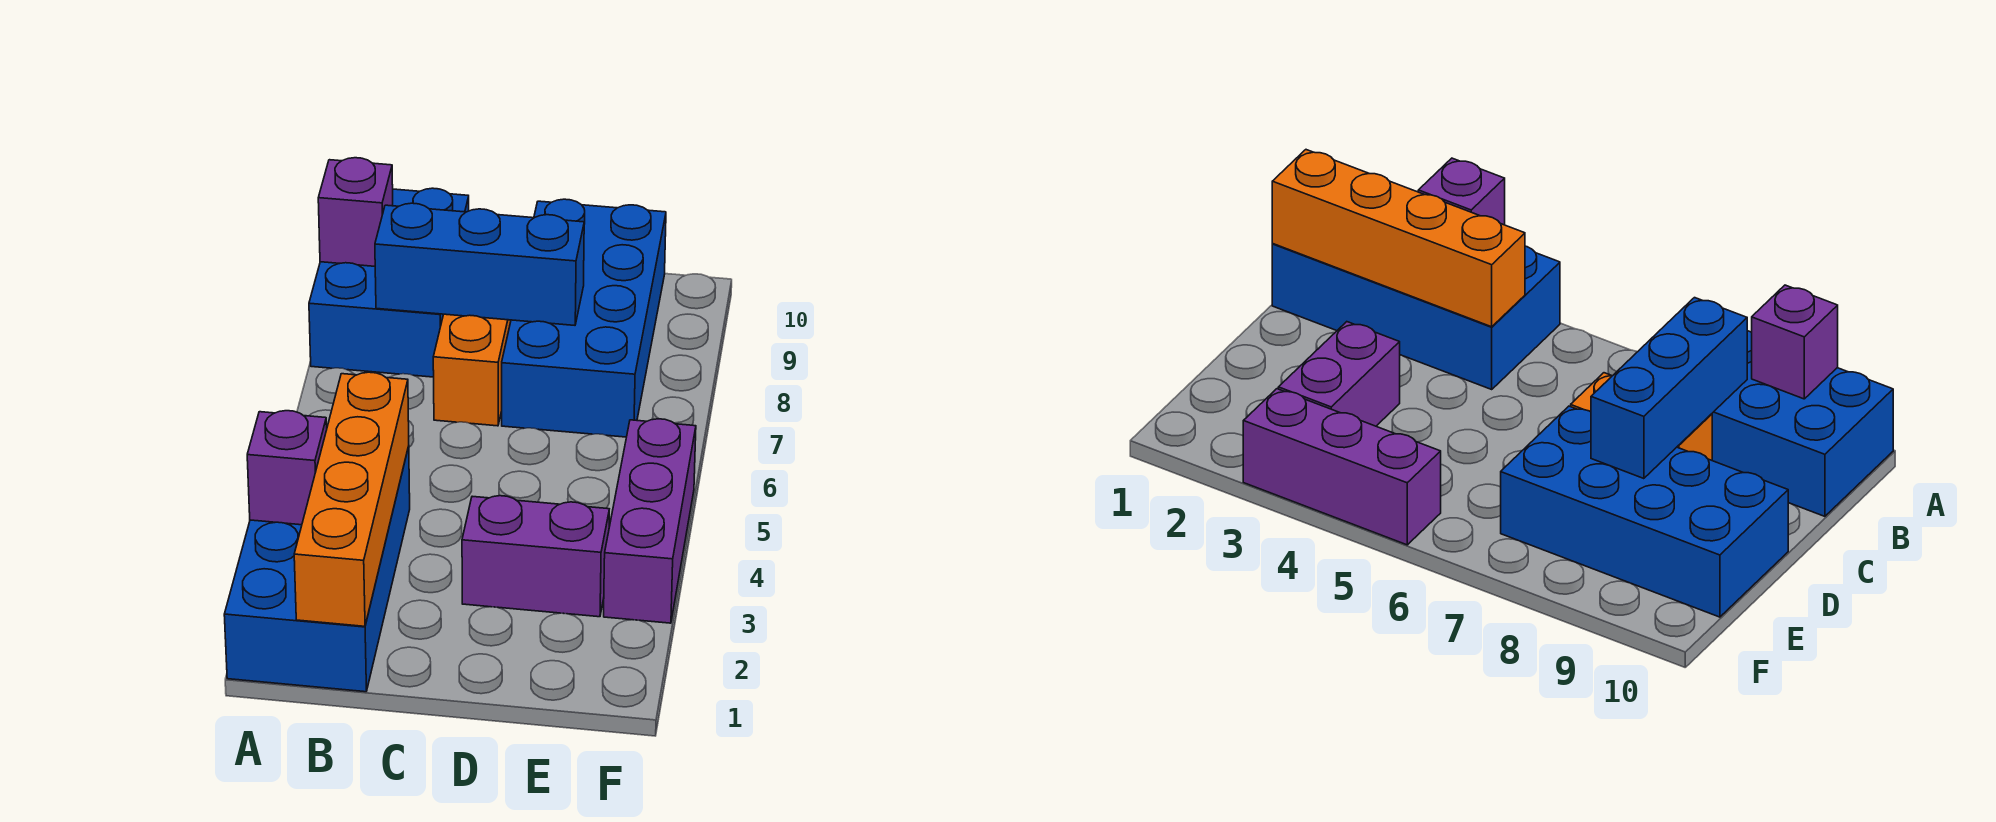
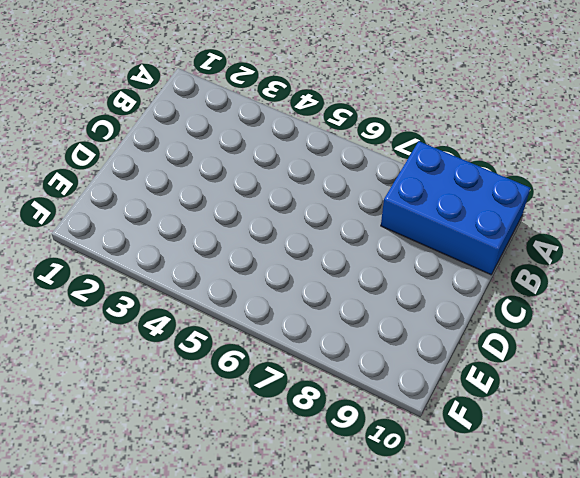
none -> blue brick A1:B4 level 1
none -> orange brick C7:C8 level 1

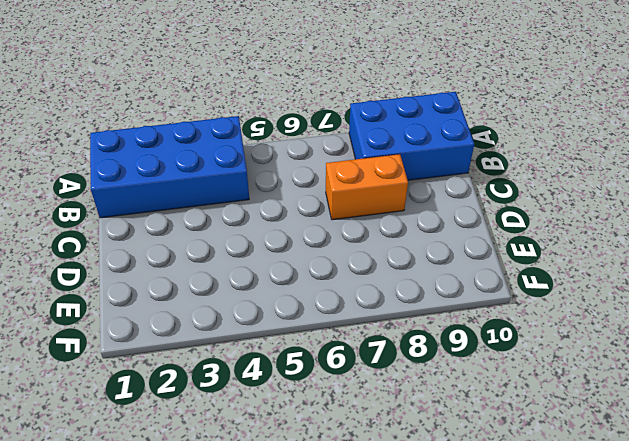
none -> purple brick D3:E3 level 1
none -> blue brick D7:E10 level 1

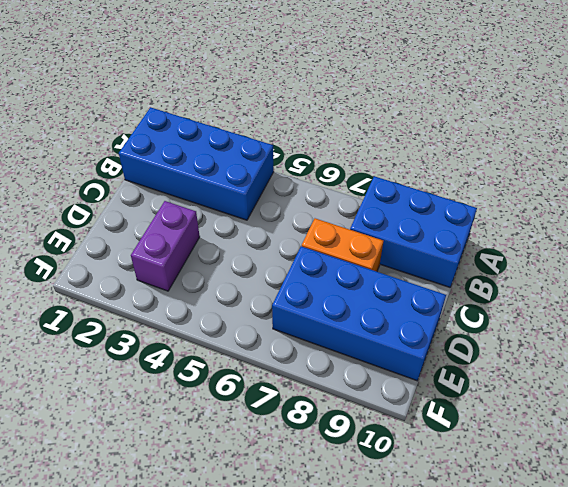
none -> purple brick F3:F5 level 1
none -> purple brick A3 level 2

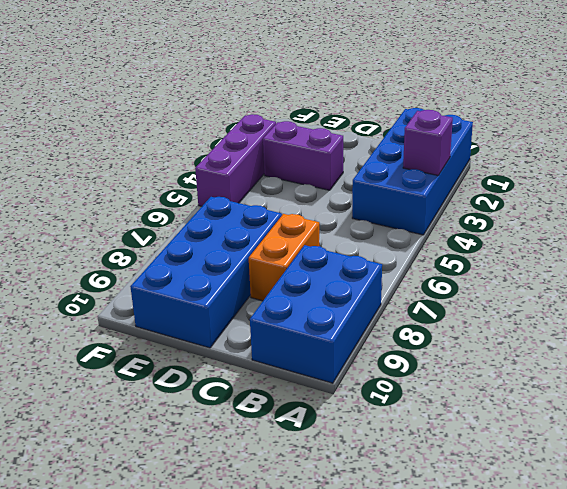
none -> purple brick A9 level 2
none -> orange brick B1:B4 level 2

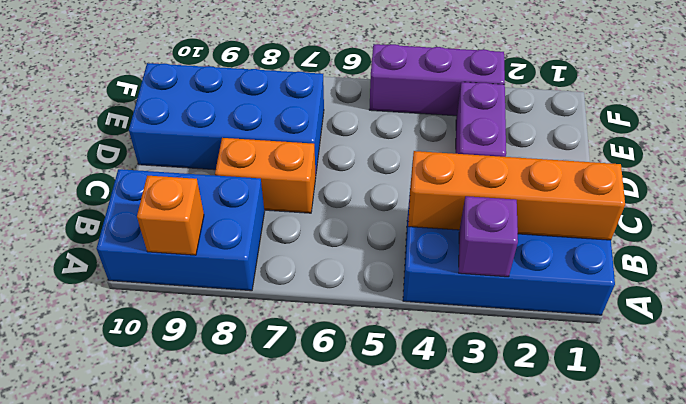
orange brick A9 level 2 -> purple brick A9 level 2
none -> blue brick B8:D8 level 2

